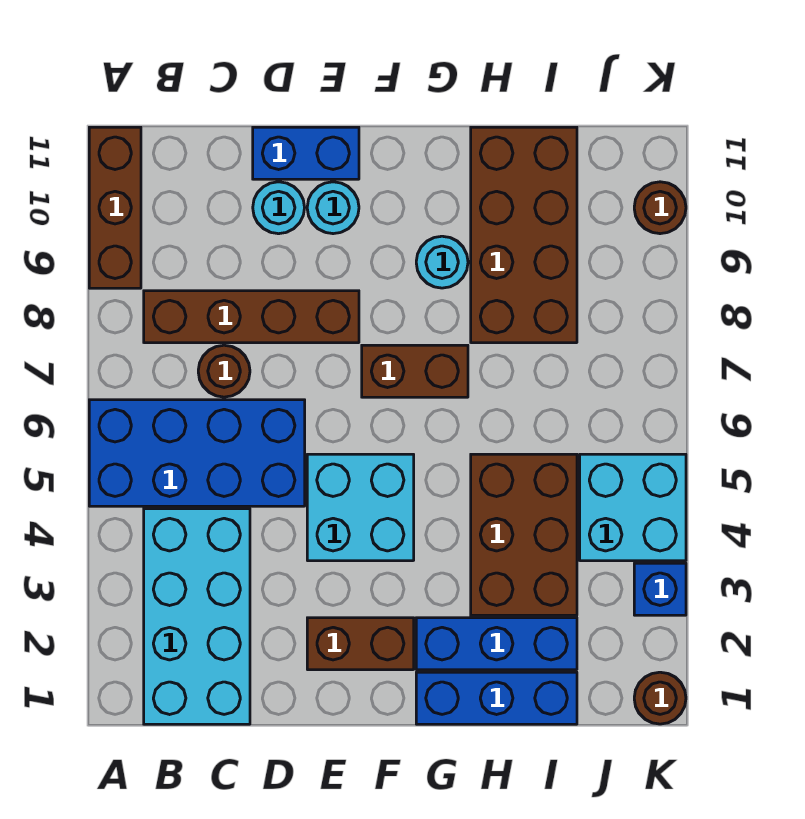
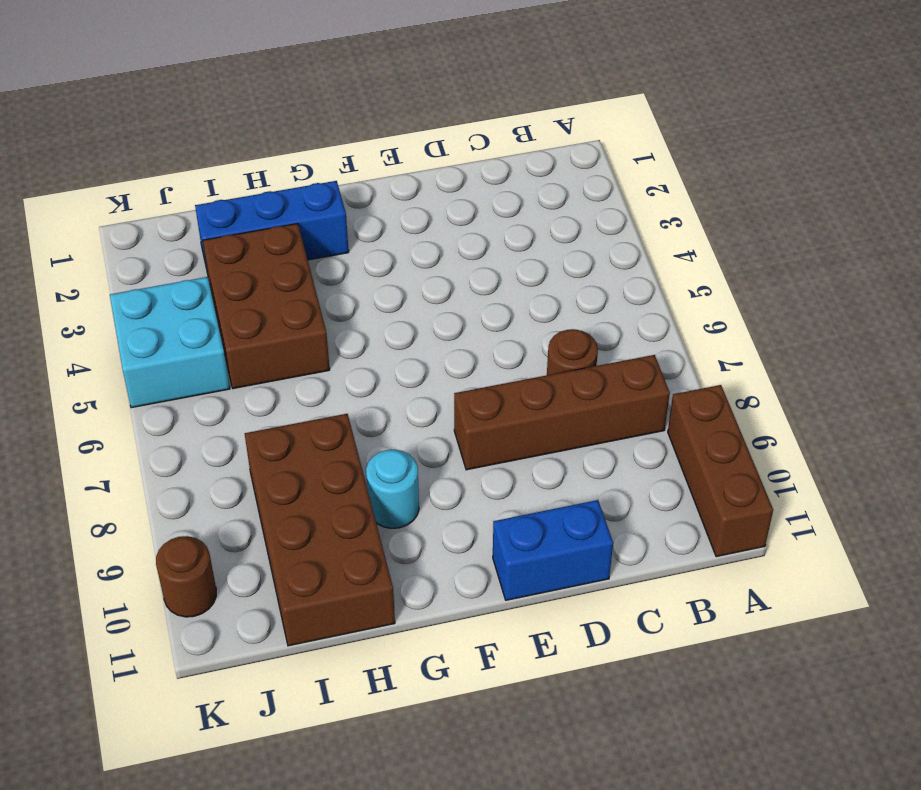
none -> blue brick A5:D6 level 1
none -> cyan brick B1:C4 level 1
none -> cyan round brick D10 level 1

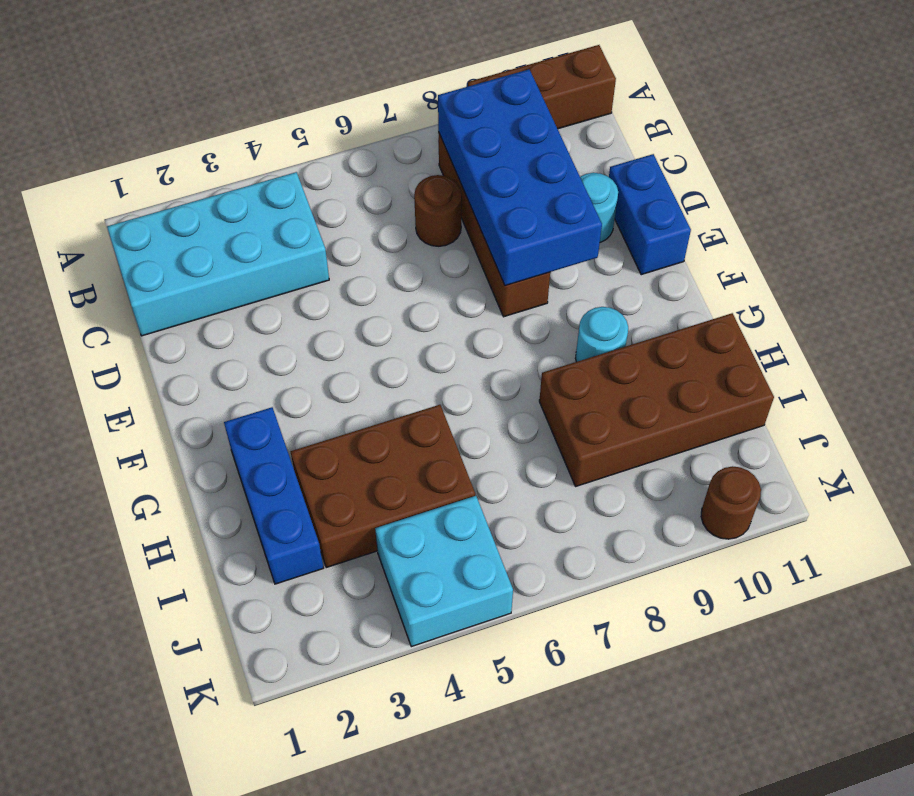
blue brick B8:E9 level 2 -> blue brick A5:D6 level 1
none -> brown brick E2:F2 level 1
none -> cyan brick E4:F5 level 1
none -> cyan round brick E10 level 1

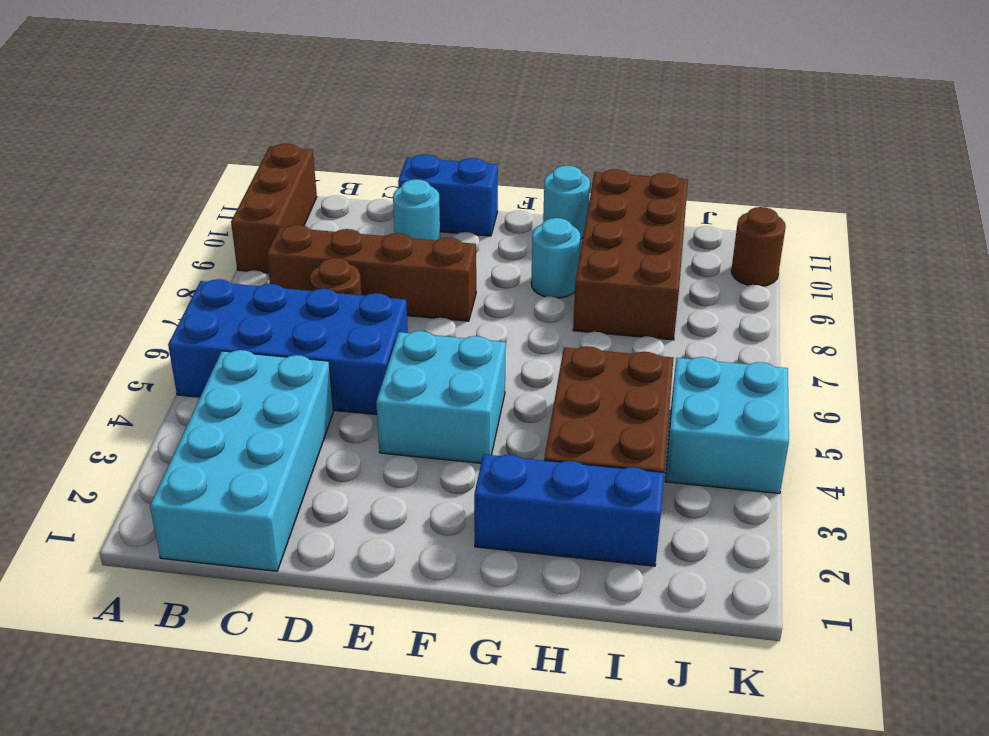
cyan round brick G11 level 1 -> cyan round brick E10 level 1
none -> brown brick E2:F2 level 1
none -> brown brick F7:G7 level 1
none -> blue brick G1:I1 level 1

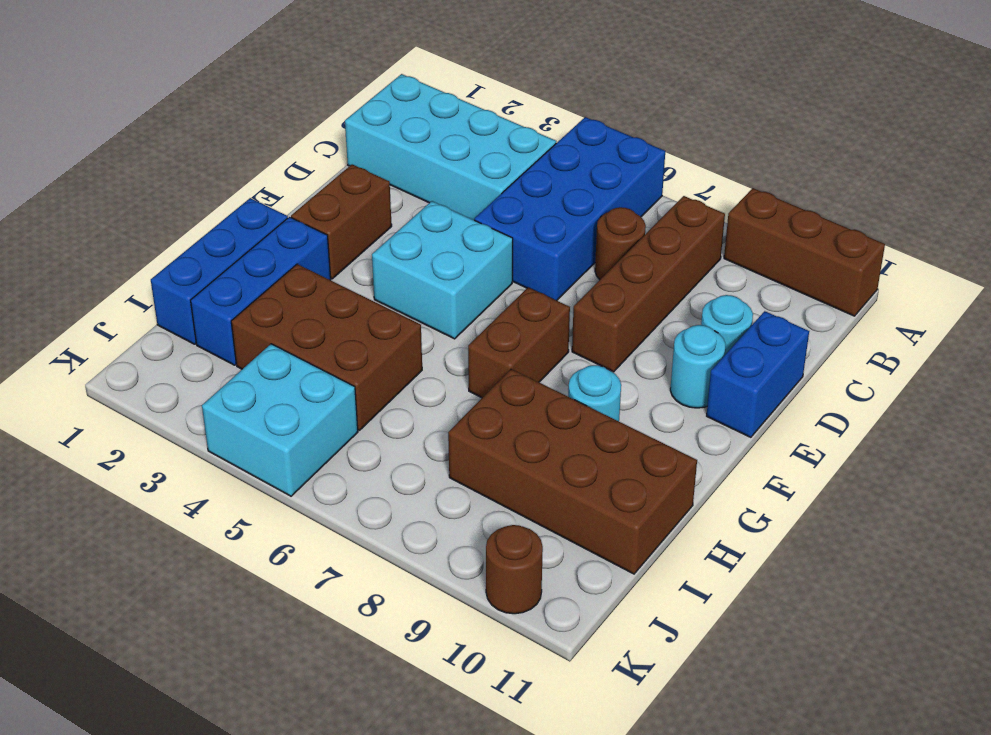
none -> brown round brick K1 level 1
none -> blue brick K3 level 1

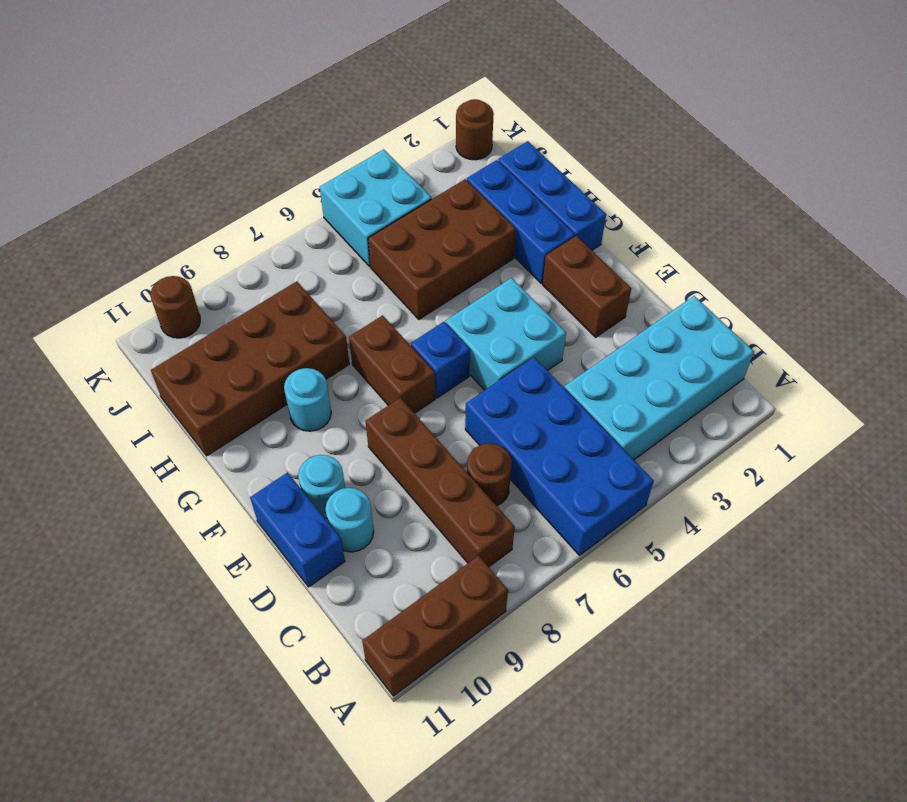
blue brick F6 level 1 -> blue brick K3 level 1

